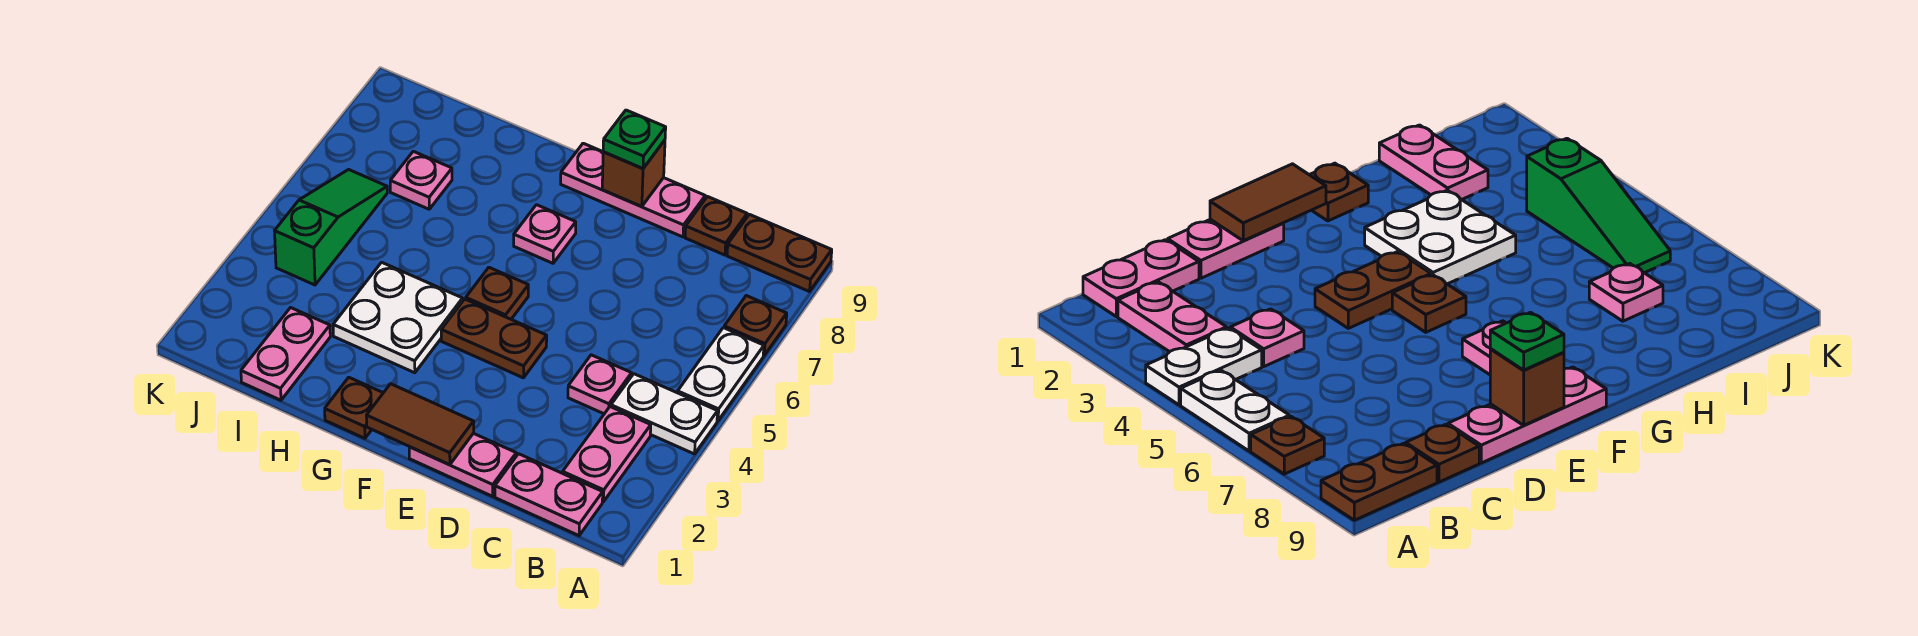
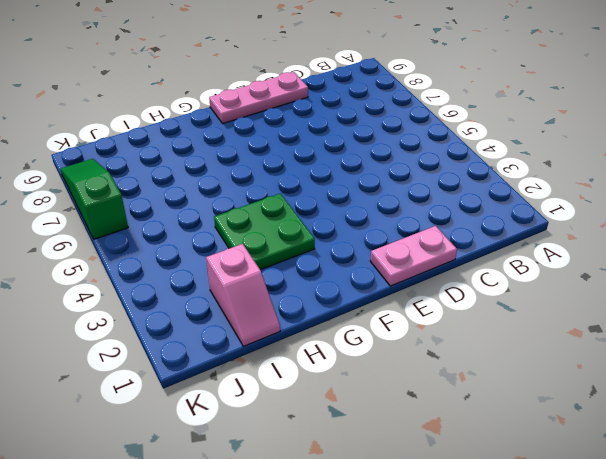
green plate G3:H4 level 1 -> white plate G3:H4 level 1
pink slope I1:I2 level 1 top 2 -> pink plate I1:I2 level 1
green slope K6:K8 level 1 top 6 -> green slope J4:J6 level 1 top 4
none -> white plate A4:B4 level 1
none -> white plate A5:A6 level 1
none -> brown plate A7 level 1

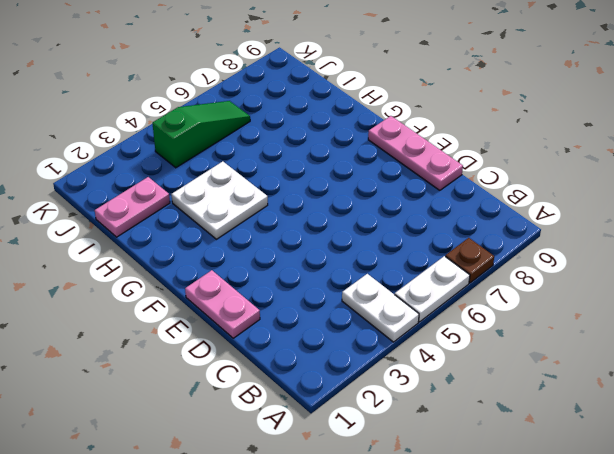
none -> brown plate A9:B9 level 1
none -> pink plate B1:C1 level 1
none -> pink plate B2:B3 level 1

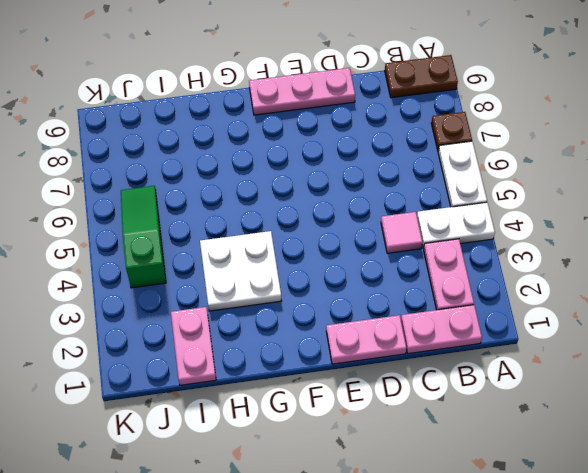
pink tile C4 level 1 -> pink plate C4 level 1
none -> brown plate C9 level 1
none -> brown plate E4:F4 level 1
none -> brown plate F5 level 1

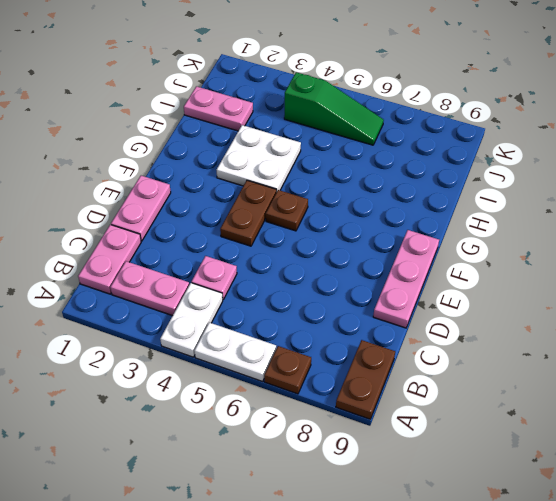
none -> brown plate C9 level 1
none -> pink plate F7 level 1
none -> brown plate G1 level 1

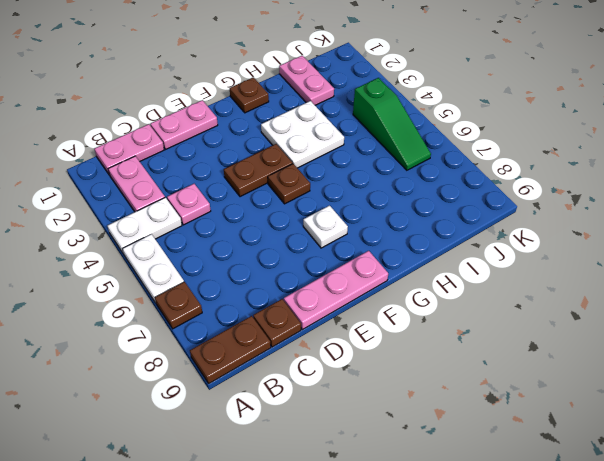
white plate F7 level 1 -> pink plate F7 level 1
none -> pink plate I7 level 1
none -> brown tile E1:F1 level 2
none -> brown brick E9 level 2

